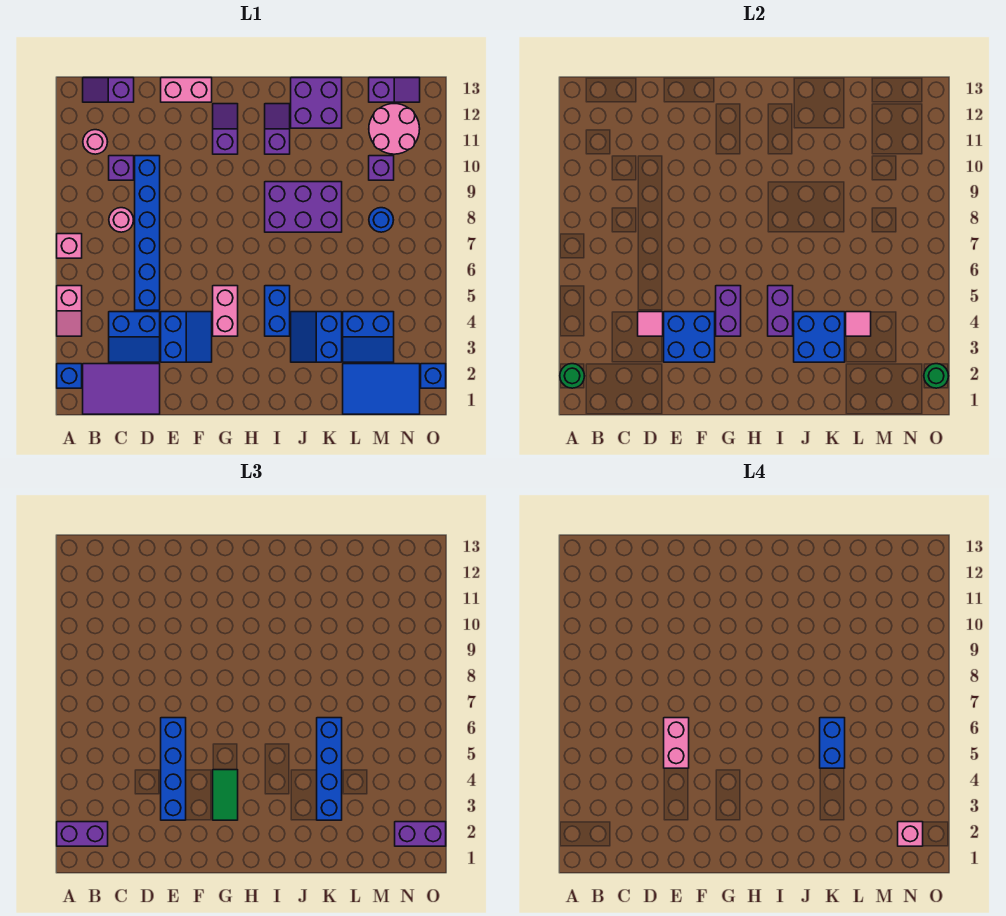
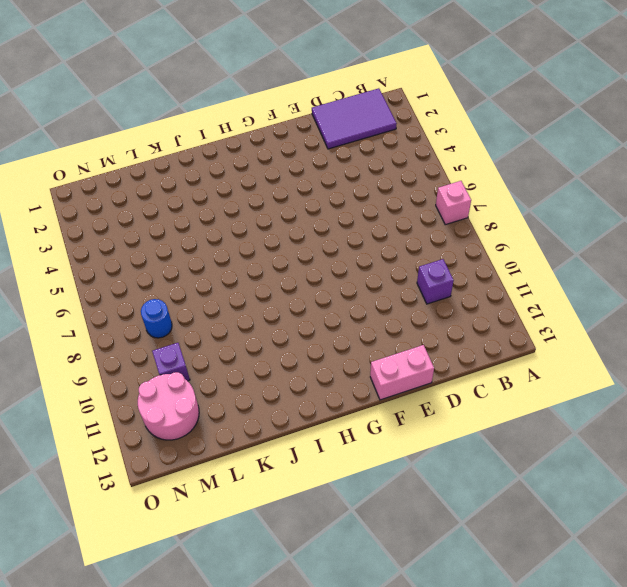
none -> blue brick A2 level 1
none -> pink slope A4:A5 level 1 top 5
none -> pink round brick B11 level 1
none -> purple slope B13:C13 level 1 top C

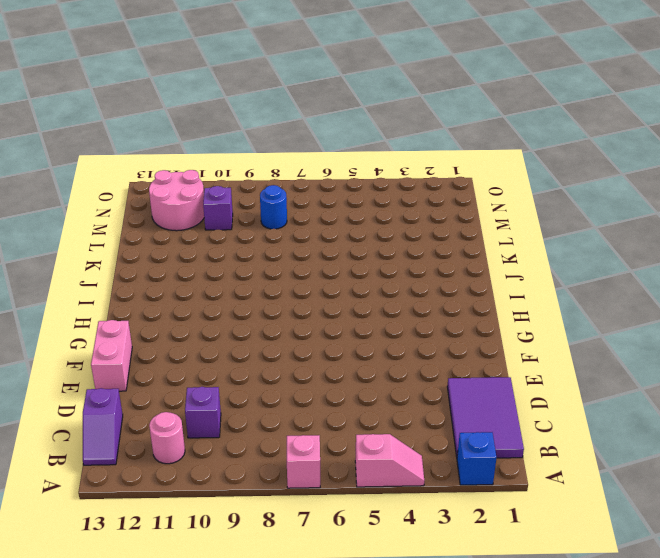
none -> blue slope C3:D4 level 1 top 4
none -> pink round brick C8 level 1
none -> blue brick D5:D10 level 1
none -> blue slope E3:F4 level 1 top E

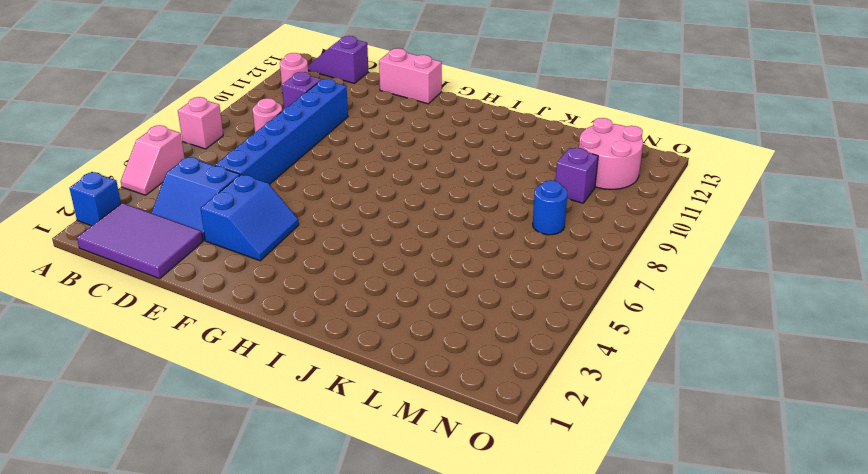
none -> pink brick G4:G5 level 1
none -> purple slope G11:G12 level 1 top 11
none -> blue brick I4:I5 level 1
none -> purple brick I8:K9 level 1

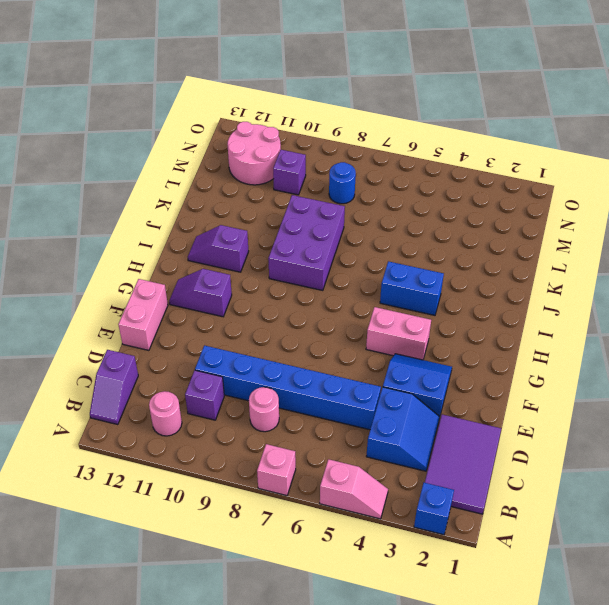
none -> blue slope J3:K4 level 1 top K
none -> purple brick J12:K13 level 1
none -> blue tile L1:N2 level 1
none -> blue slope L3:M4 level 1 top 4

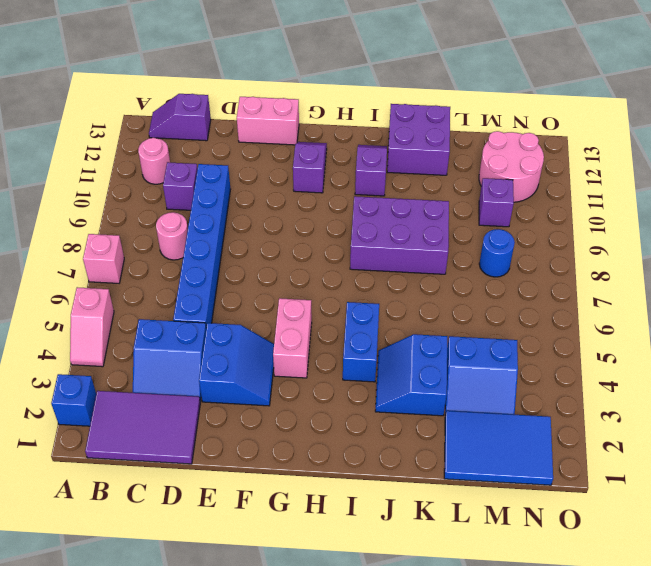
none -> purple slope M13:N13 level 1 top M
none -> blue brick O2 level 1
none -> green round brick A2 level 2
none -> pink tile D4 level 2

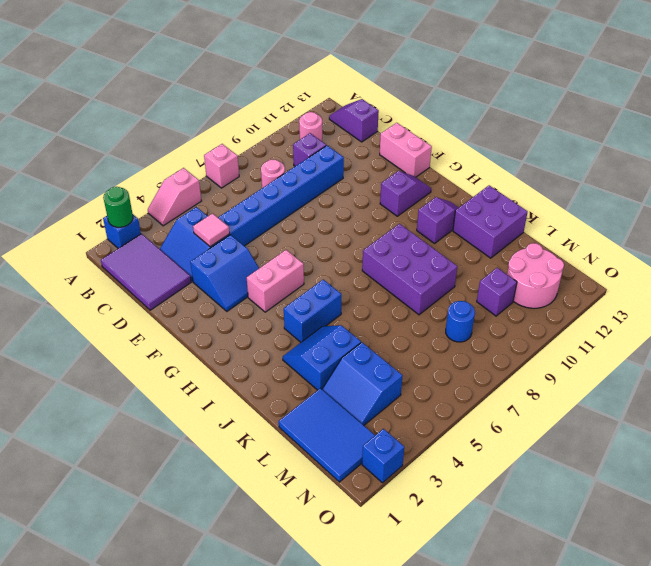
none -> purple slope M13:N13 level 1 top M
none -> blue brick E3:F4 level 2
none -> purple brick G4:G5 level 2
none -> purple brick I4:I5 level 2

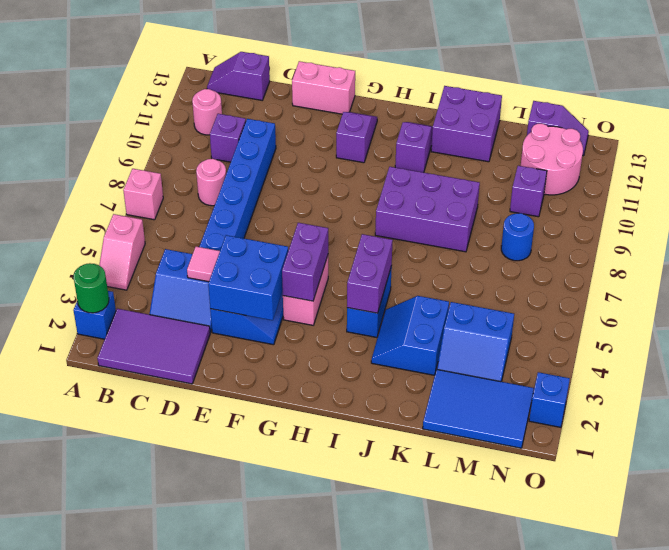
none -> blue brick J3:K4 level 2
none -> pink tile L4 level 2
none -> green round brick O2 level 2
none -> purple brick A2:B2 level 3

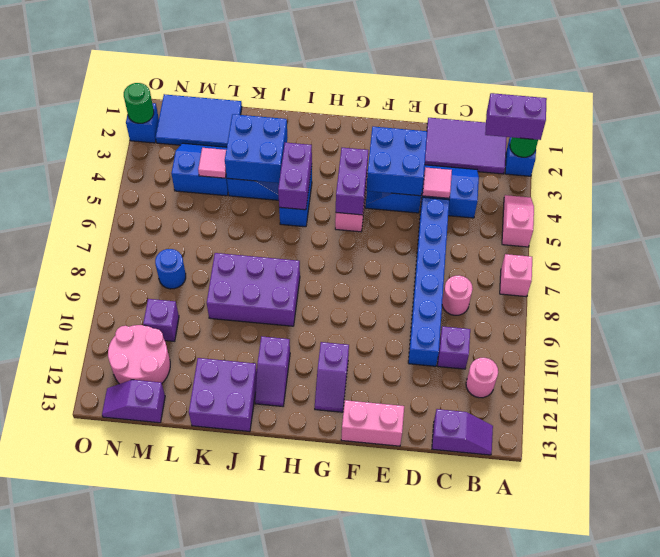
none -> blue brick E3:E6 level 3
none -> green tile G3:G4 level 3
none -> blue brick K3:K6 level 3
none -> purple brick N2:O2 level 3

